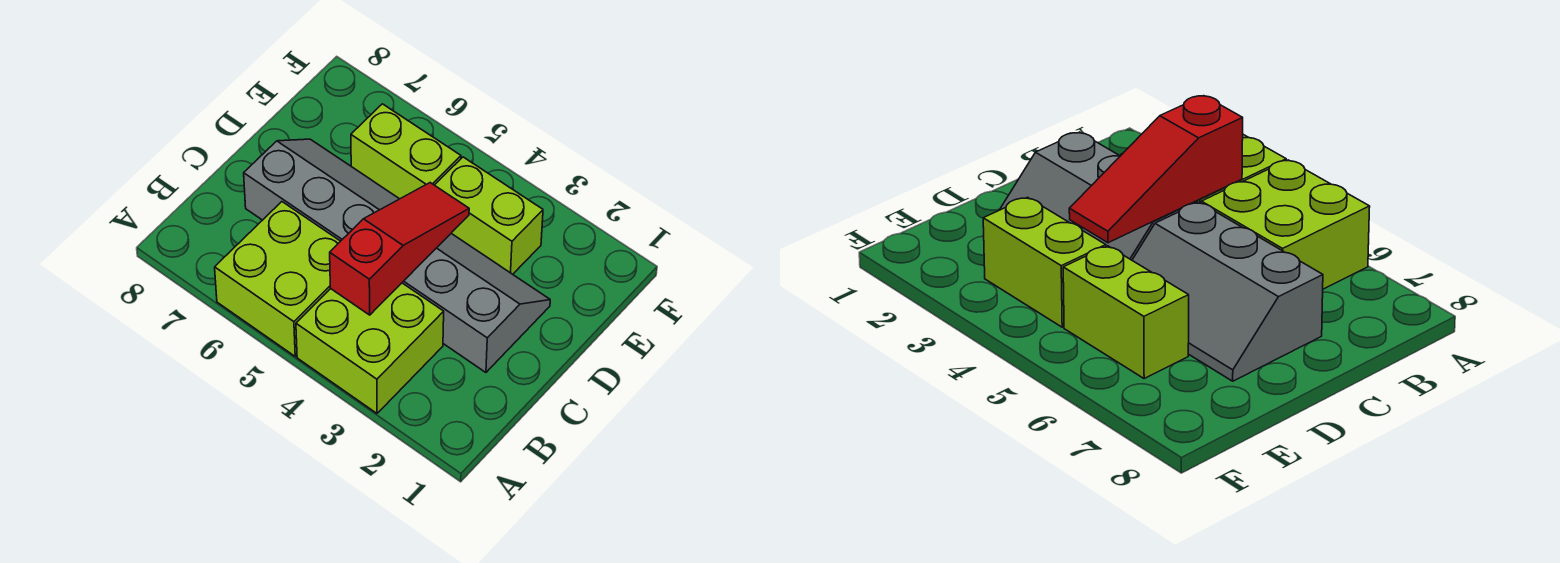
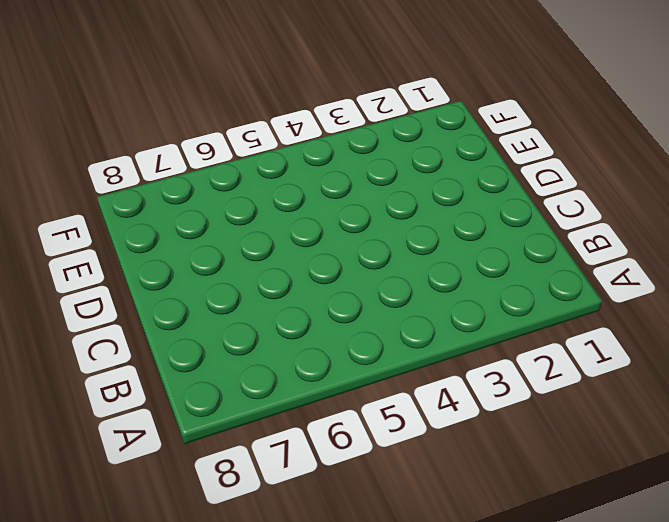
none -> lime brick A3:B4 level 1
none -> lime brick A5:B6 level 1

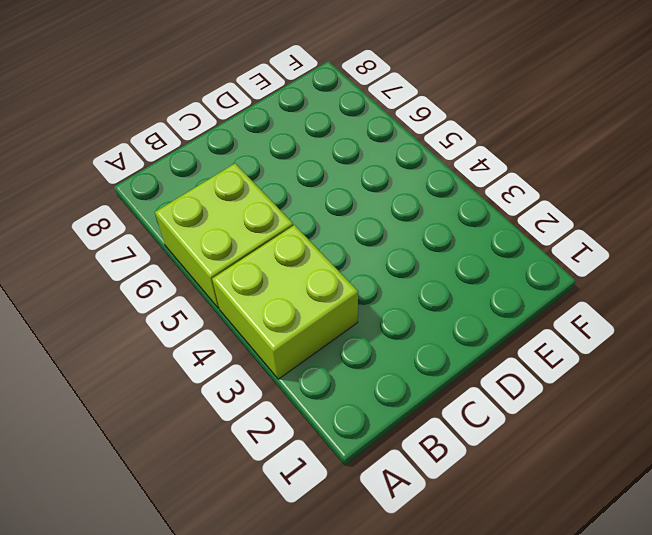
none -> grey slope C2:D4 level 1 top C
none -> grey slope C5:D7 level 1 top C

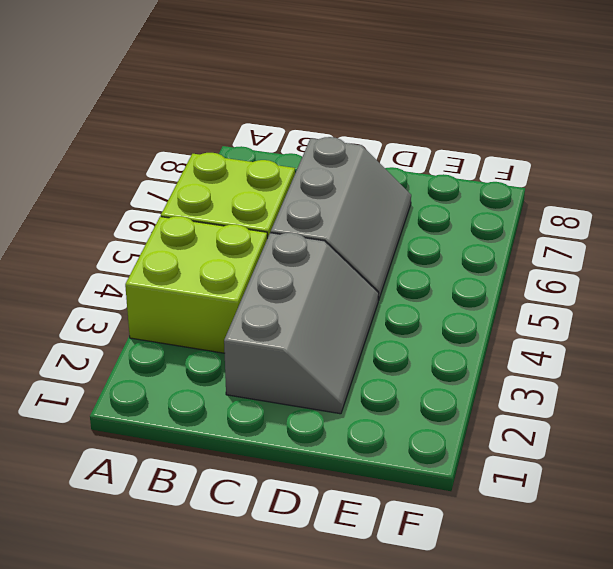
none -> lime brick E3:E4 level 1
none -> lime brick E5:E6 level 1

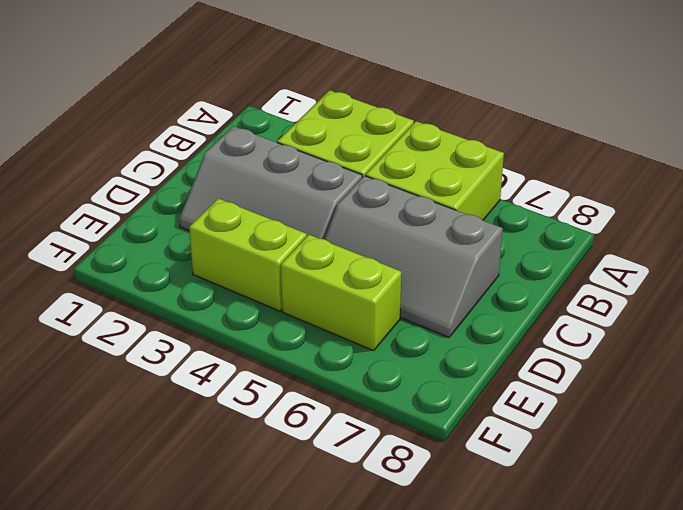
none -> red slope B4:D4 level 2 top B

